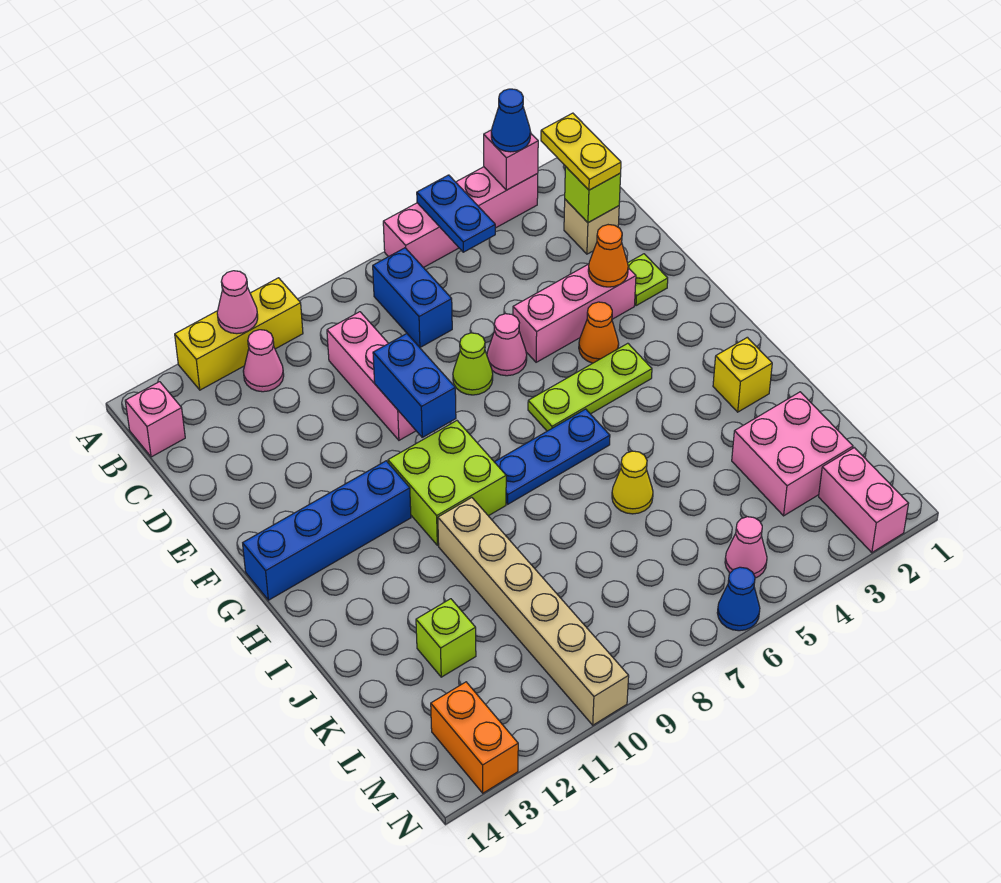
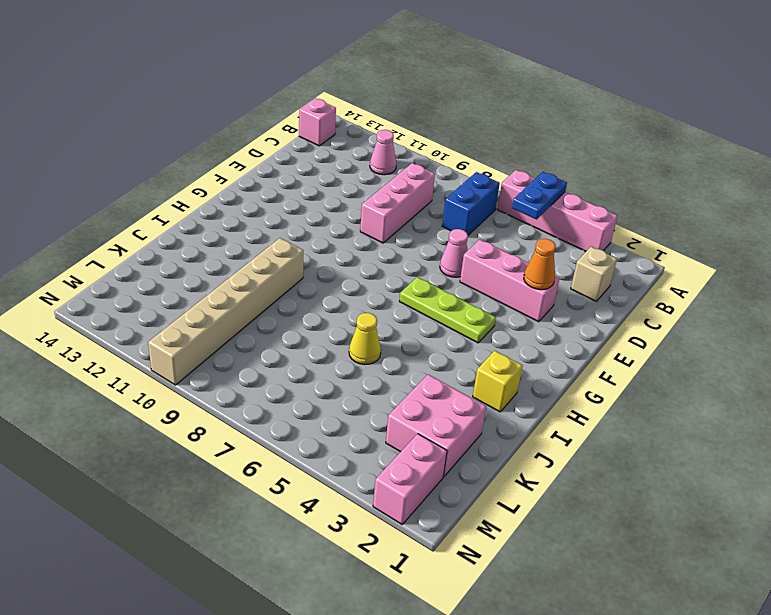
none -> yellow brick A10:A12 level 1
none -> lime plate E2 level 1
none -> lime cone E7 level 1
none -> orange cone F4 level 1

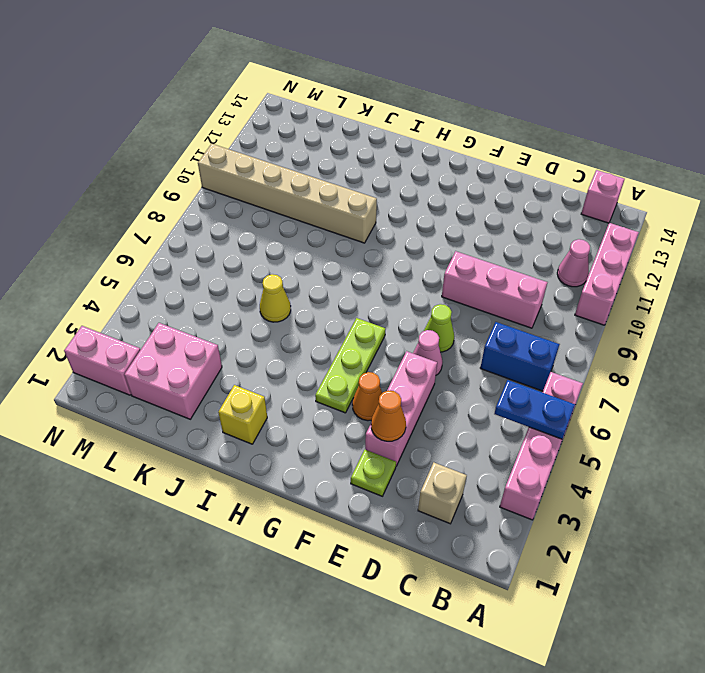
pink brick A10:A12 level 1 -> yellow brick A10:A12 level 1
none -> lime brick G9:H10 level 1
none -> blue brick G11:G14 level 1
none -> blue plate H6:H8 level 1
none -> lime brick K12 level 1

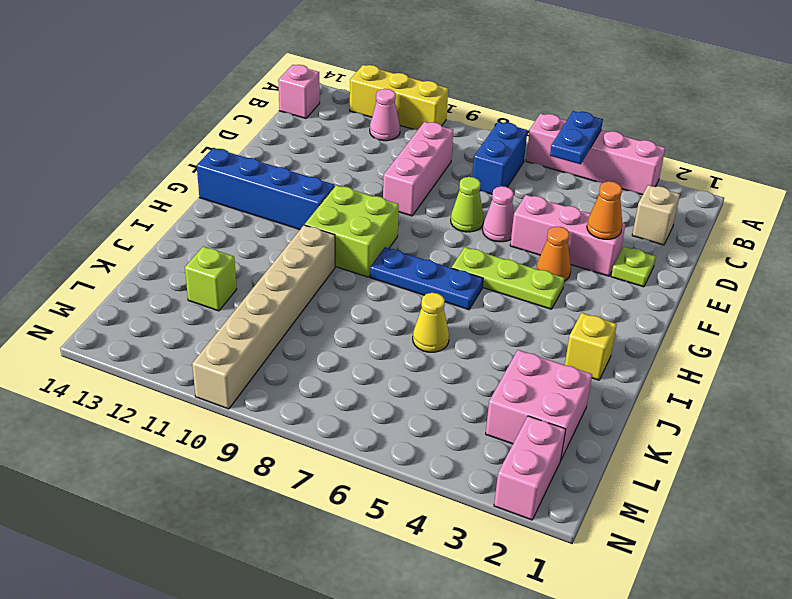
none -> pink cone M5 level 1
none -> orange brick M13:N13 level 1
none -> blue cone N6 level 1
none -> pink brick A3 level 2

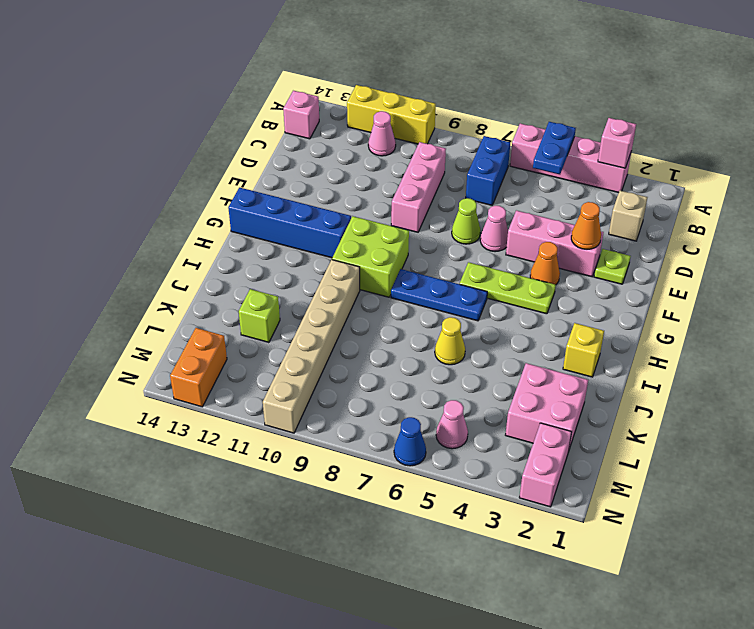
none -> pink cone A11 level 2
none -> lime brick C2 level 2
none -> blue brick E9:F9 level 2
none -> blue cone A3 level 3

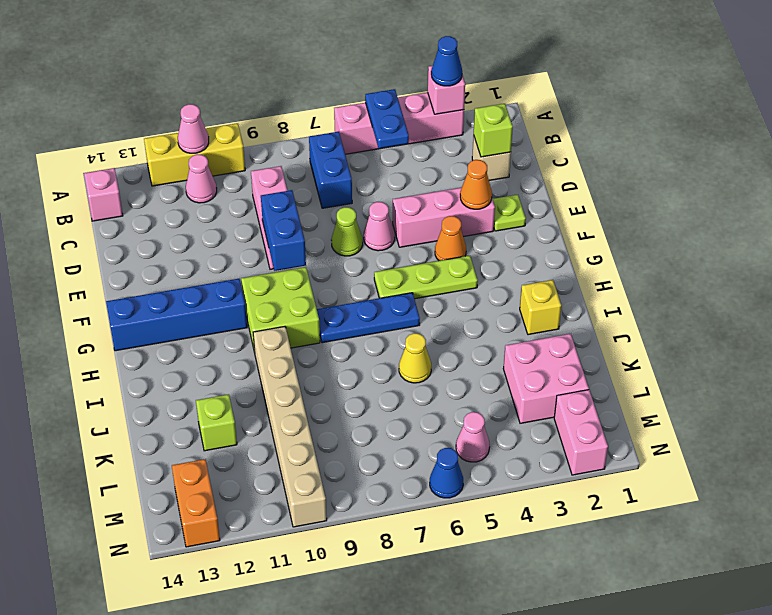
none -> yellow plate B2:C2 level 3

